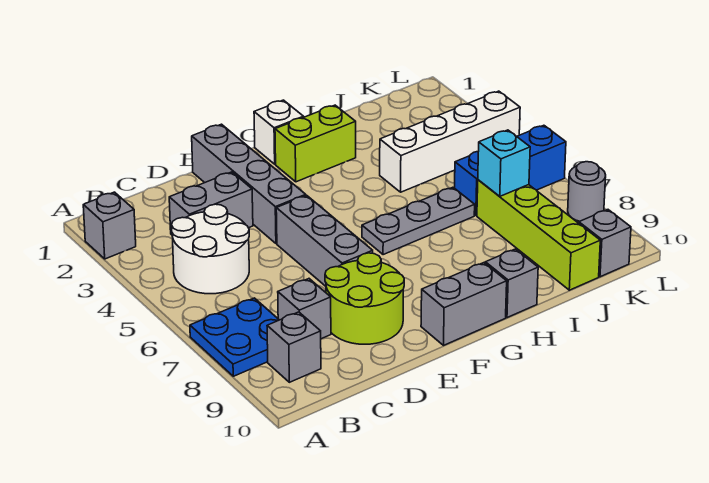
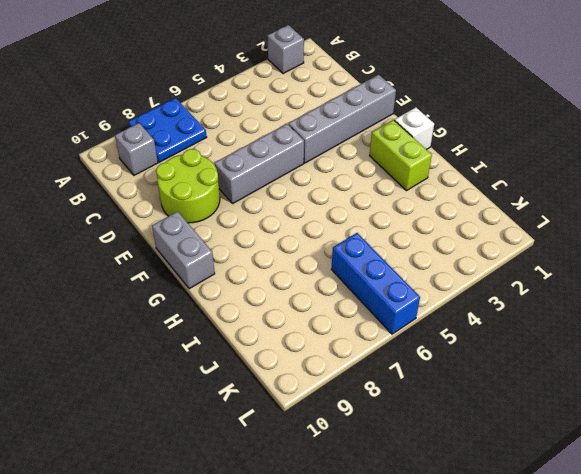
none -> white round brick B4:C5 level 1
none -> grey brick C3:D3 level 1
none -> grey brick C8 level 1

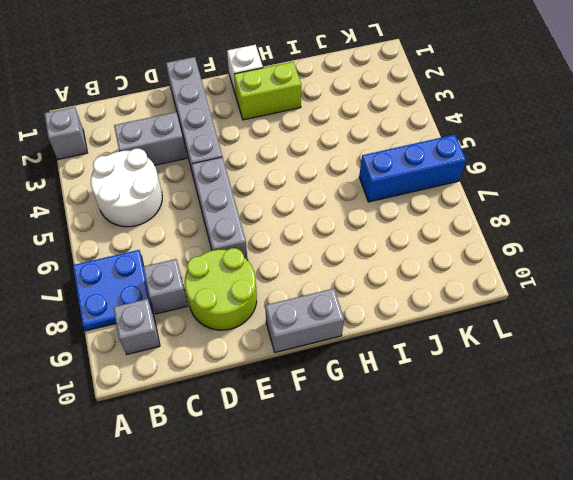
none -> grey plate G6:I6 level 1
none -> grey brick H10 level 1
none -> white brick I4:L4 level 1

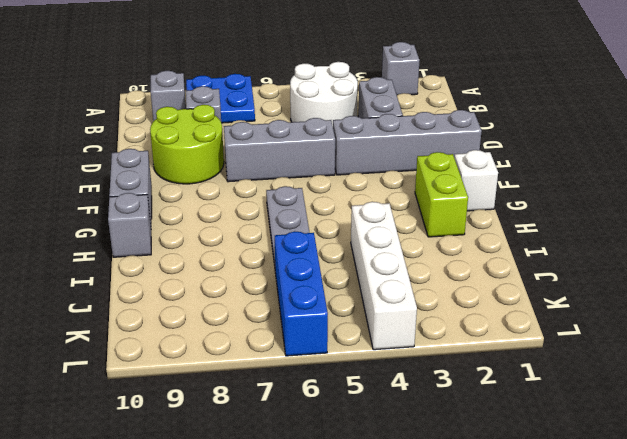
none -> lime brick J7:J10 level 1
none -> grey brick K10 level 1
none -> grey round brick L8 level 1

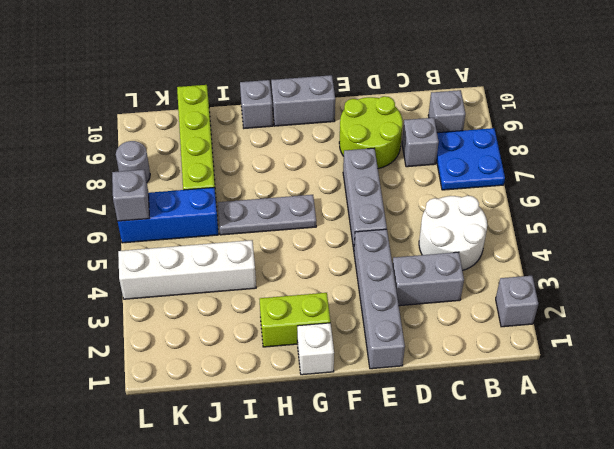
grey brick L6 level 2 -> grey brick K10 level 1
none -> cyan brick J7 level 2

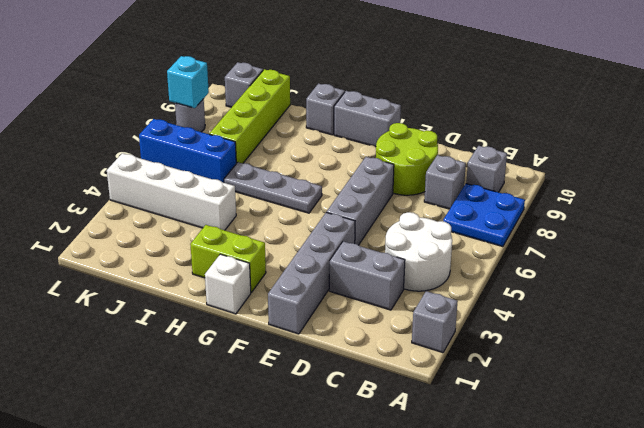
cyan brick L8 level 2 -> cyan brick J7 level 2

